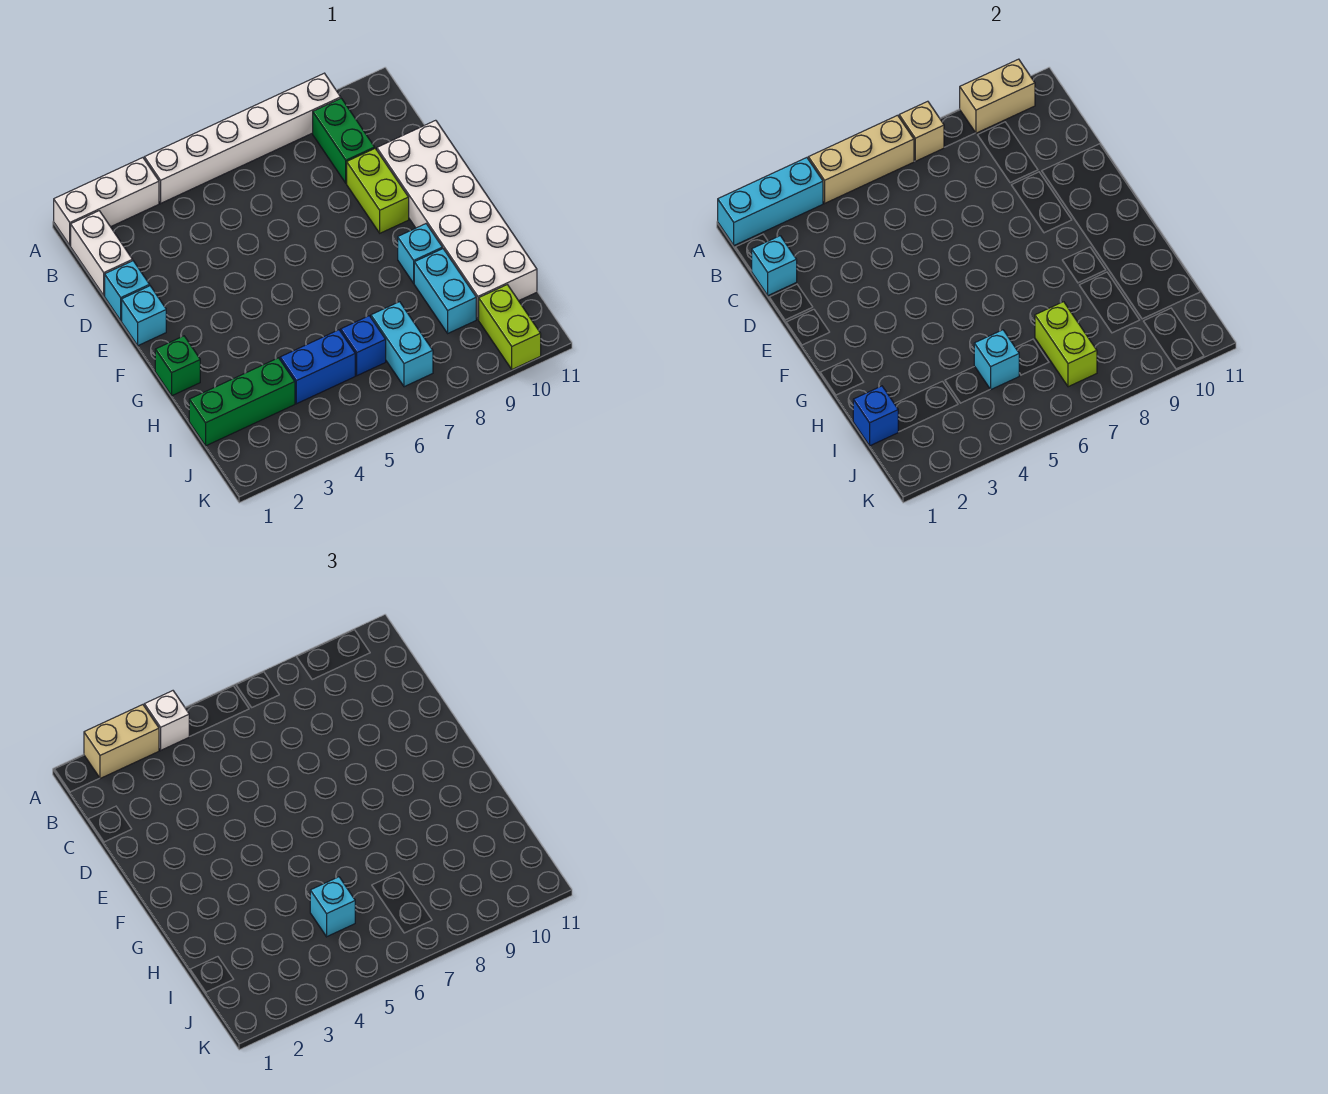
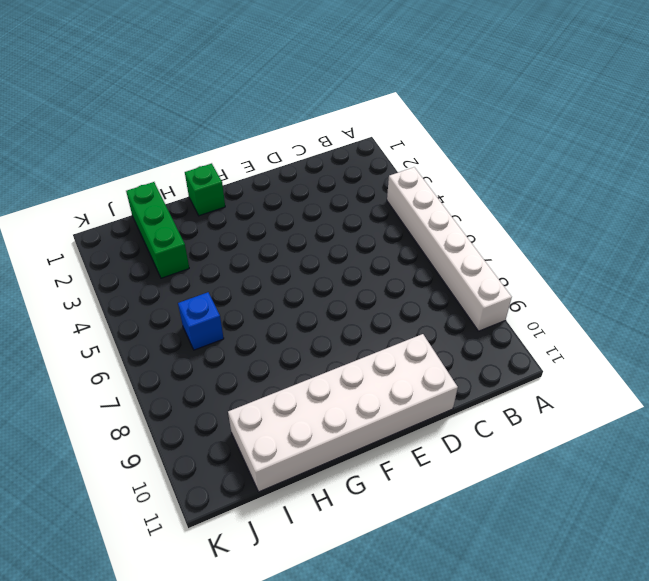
none -> white brick A1:A3 level 1
none -> white brick B1:C1 level 1
none -> green brick B9:C9 level 1

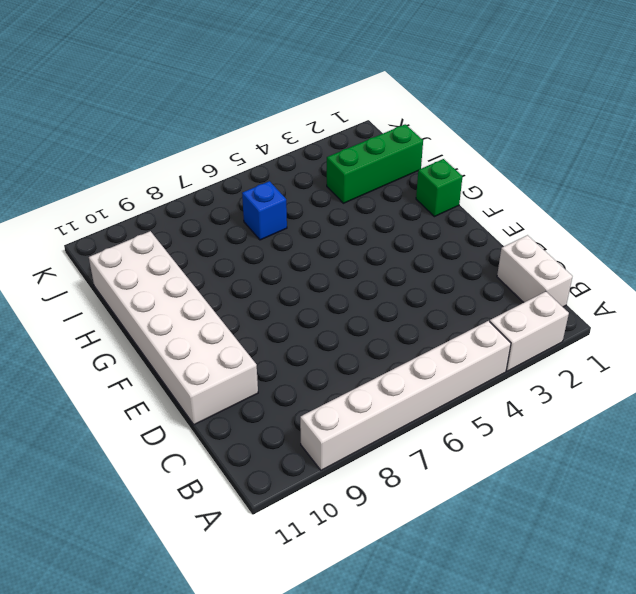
white brick A2:A3 level 1 -> white brick A1:A3 level 1
none -> green brick B9:C9 level 1
none -> cyan brick D1 level 1
none -> lime brick D9:E9 level 1

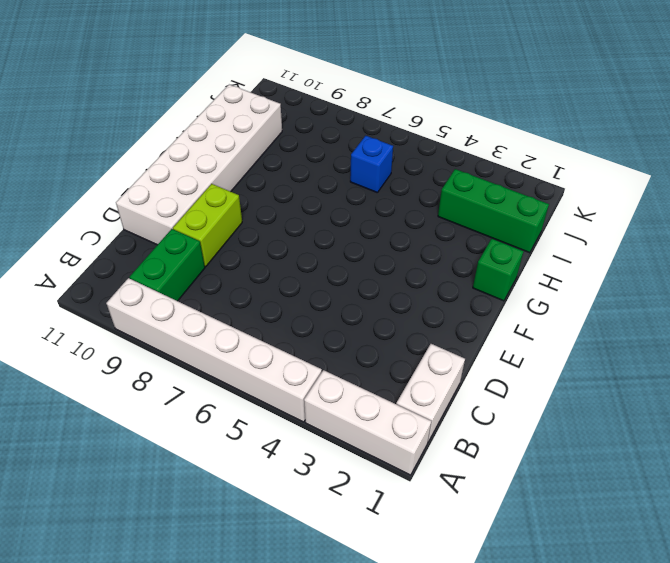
none -> cyan brick D1 level 1
none -> cyan brick E1 level 1
none -> cyan brick G9 level 1

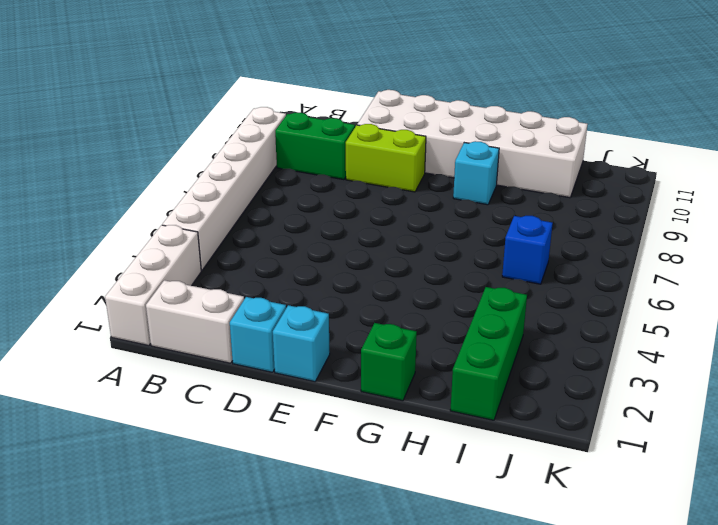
none -> cyan brick H9:I9 level 1
none -> blue brick I4:I5 level 1
none -> cyan brick I7:J7 level 1

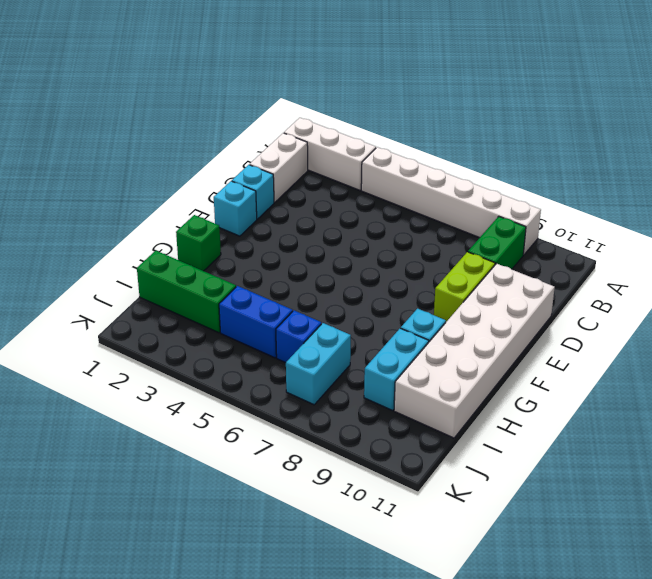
none -> lime brick J10:K10 level 1
none -> cyan brick A1:A3 level 2
none -> tan brick A4:A6 level 2

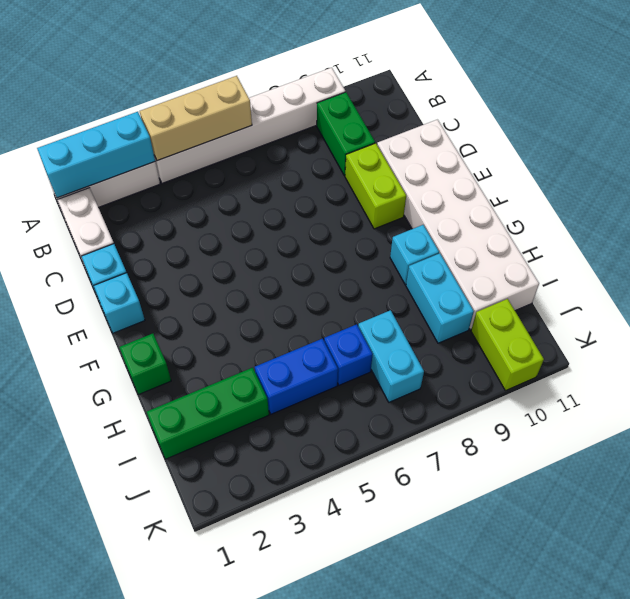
none -> tan brick A7 level 2
none -> tan brick A9:A10 level 2
none -> cyan brick C1 level 2

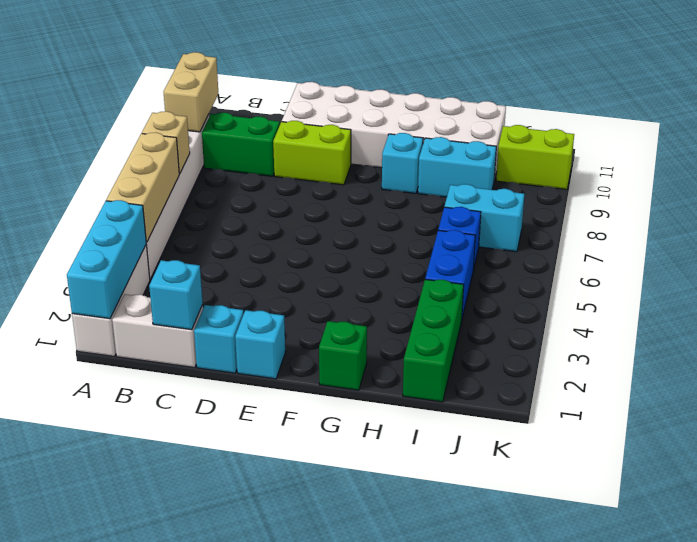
none -> blue brick I1 level 2
none -> cyan brick I5 level 2
none -> lime brick I7:J7 level 2

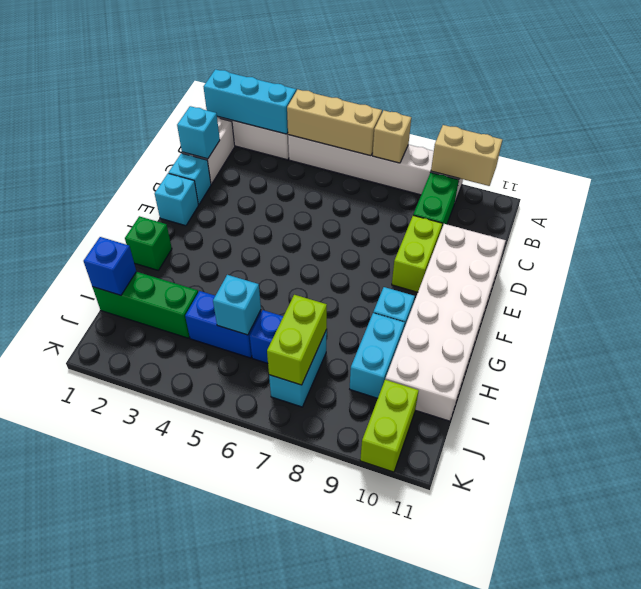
none -> tan brick A2:A3 level 3
none -> white brick A4 level 3
none -> cyan brick I5 level 3

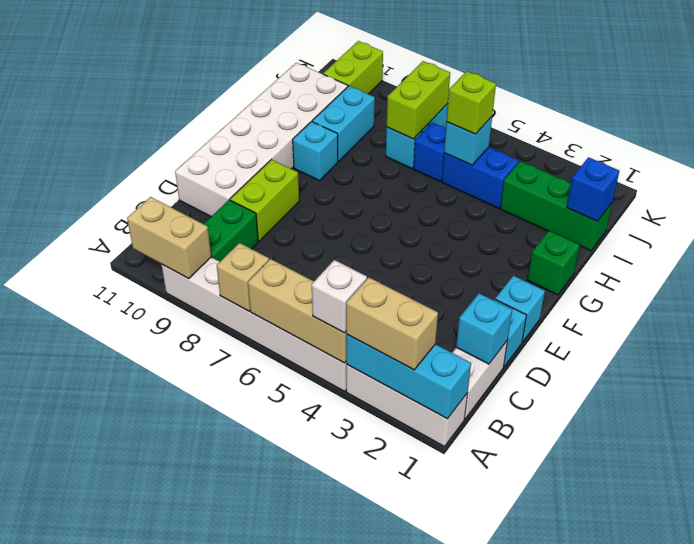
lime brick I5 level 3 -> cyan brick I5 level 3

